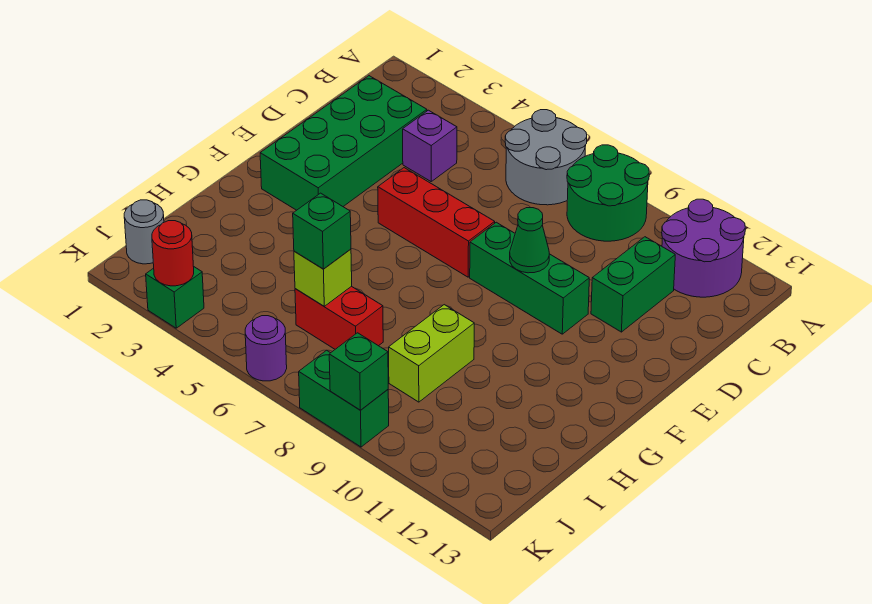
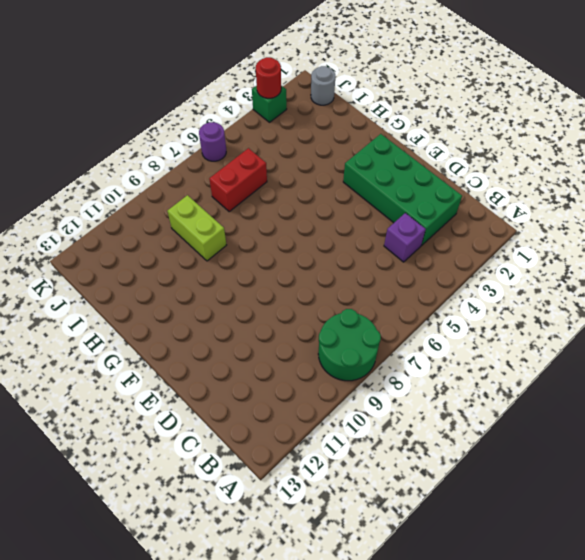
none -> grey round brick A6:B7 level 1
none -> purple round brick A11:B12 level 1
none -> green brick C11:D11 level 1

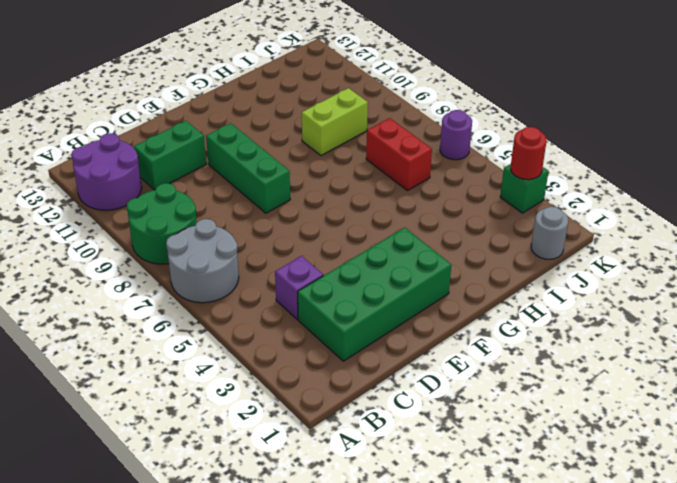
none -> red brick E5:E7 level 1
none -> green brick K8:K9 level 1
none -> green cone E9 level 2

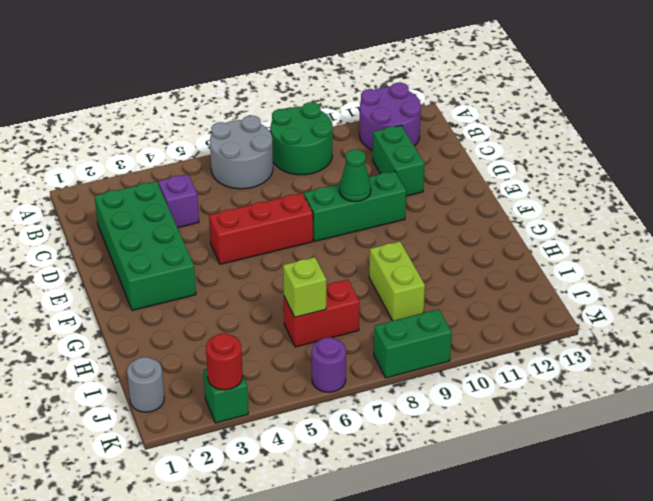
none -> green brick K9 level 2
none -> green brick I6 level 3

